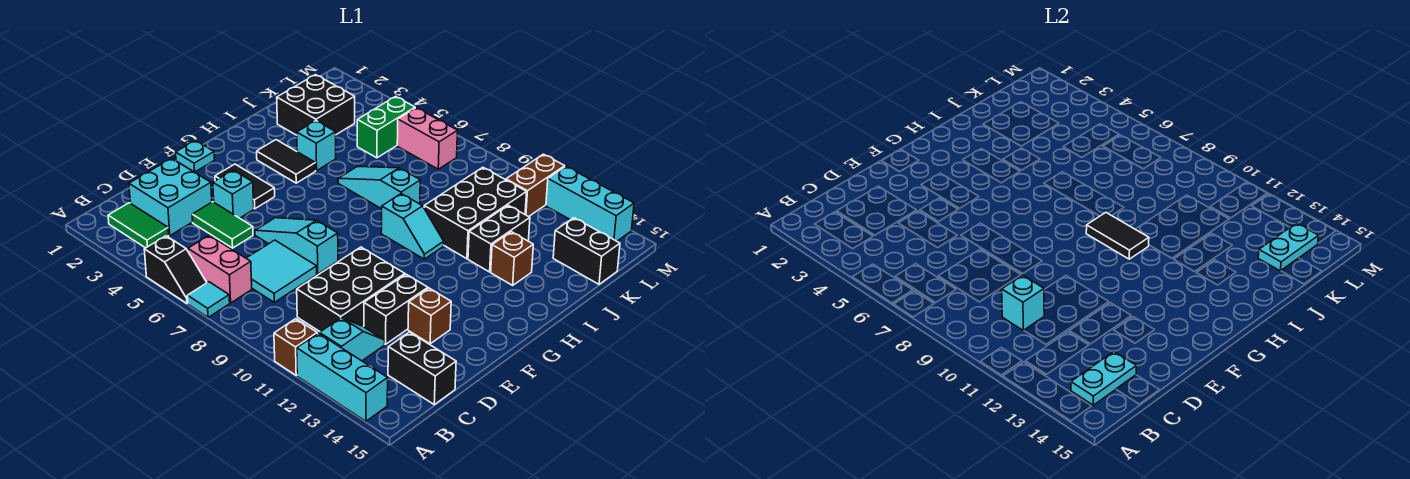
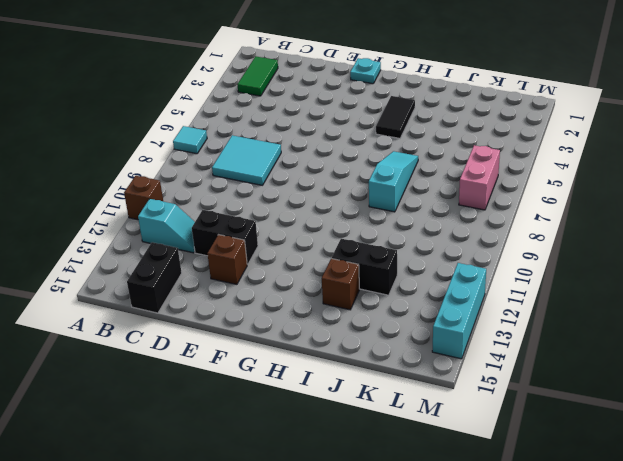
none -> black slope A5:A6 level 1 top 5
none -> cyan brick A12:A14 level 1
none -> pink brick B6:B7 level 1
none -> cyan brick C2:D3 level 1

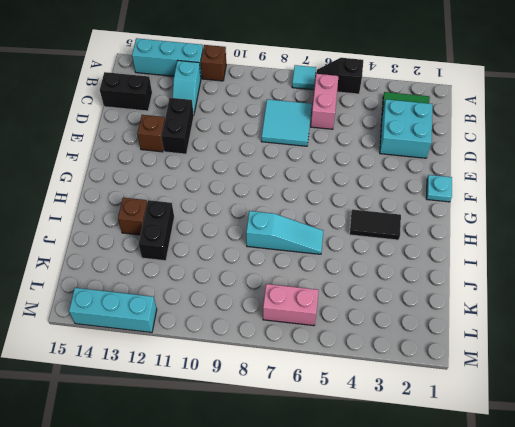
pink brick B6:C6 level 1 -> pink brick B6:B7 level 1
none -> black brick C10:E11 level 1
none -> green tile D4:D5 level 1
none -> cyan brick E4 level 1
none -> cyan slope E6:E8 level 1 top 8

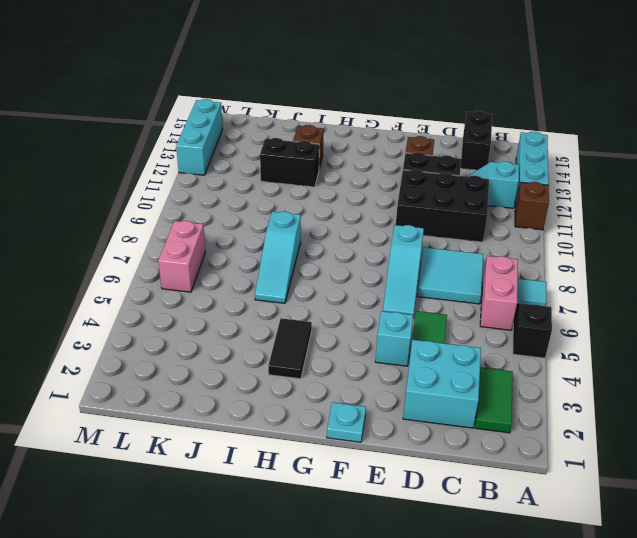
none -> black tile F3:F4 level 1
none -> cyan slope H9:H10 level 1 top 9
none -> cyan brick I4 level 1
none -> black brick I10:K11 level 1

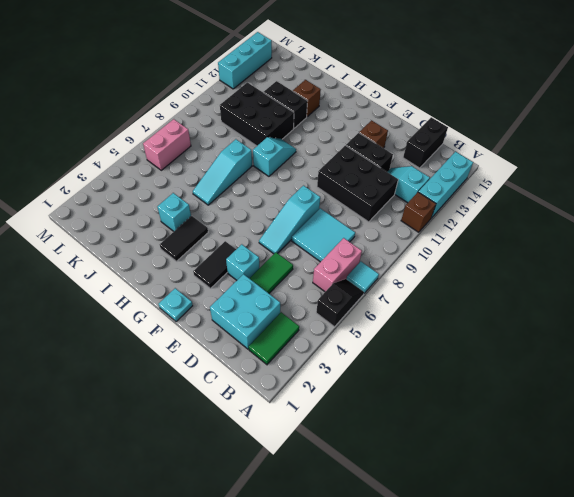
none -> black brick J2:K3 level 1
none -> green brick K5:L5 level 1
none -> black brick K14:K15 level 1
none -> brown brick L11:M11 level 1

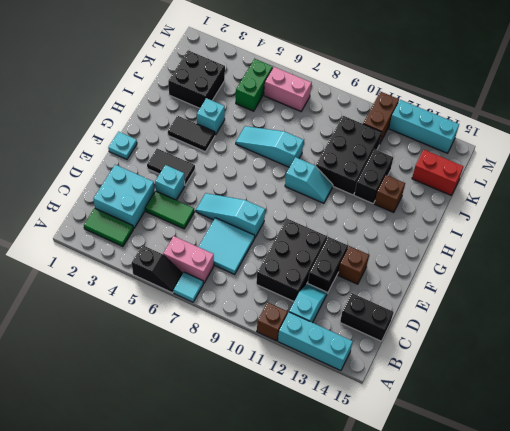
red brick K14:K15 level 1 -> black brick K14:K15 level 1
none -> cyan plate B14:C14 level 2
none -> cyan brick C10 level 2
none -> black tile H9:H10 level 2
none -> cyan plate K14:L14 level 2

